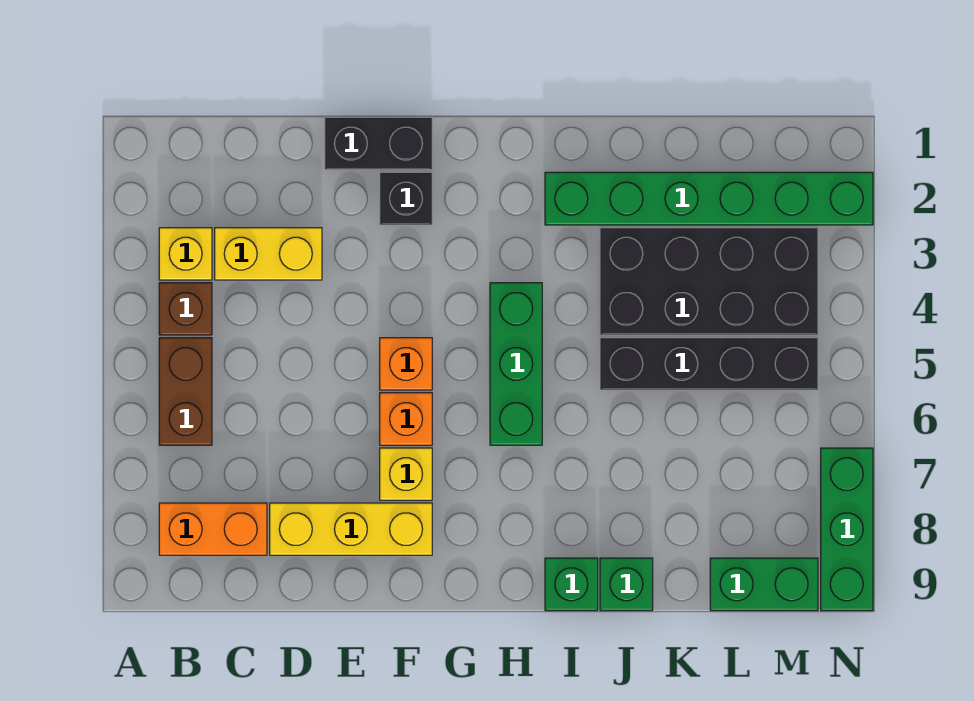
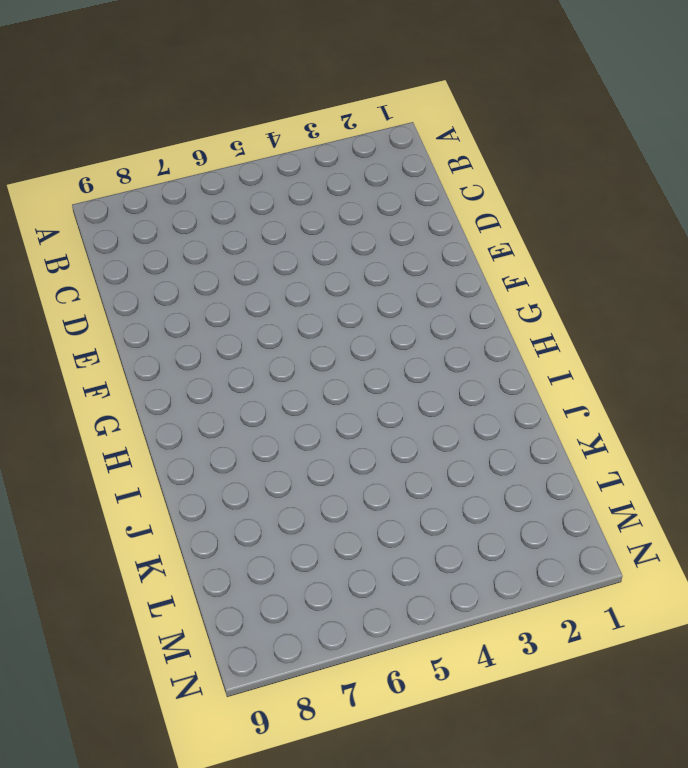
none -> yellow brick B3 level 1
none -> brown brick B4 level 1
none -> brown brick B5:B6 level 1

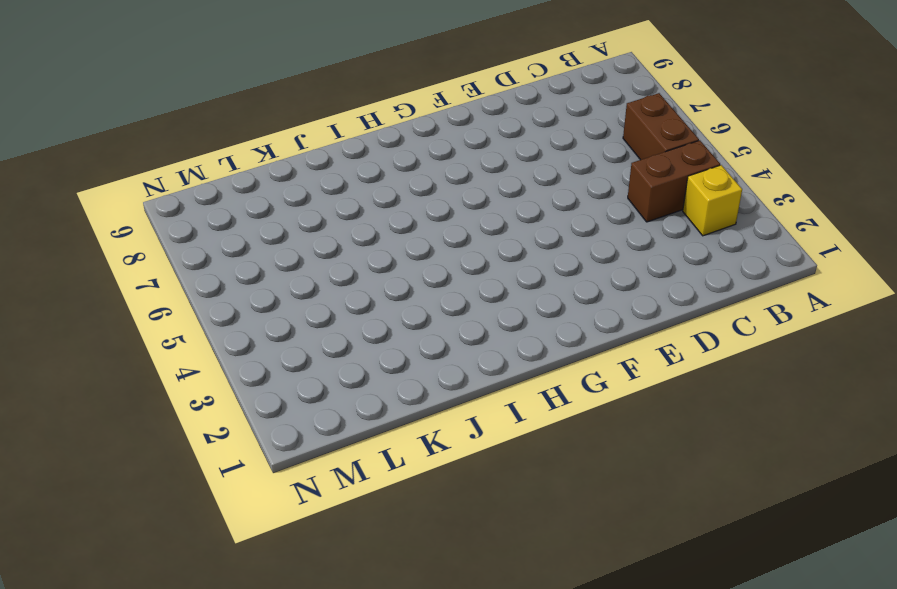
brown brick B4:C4 level 1 -> brown brick B4 level 1
none -> orange brick B8:C8 level 1
none -> yellow brick C3:D3 level 1
none -> yellow brick D8:F8 level 1

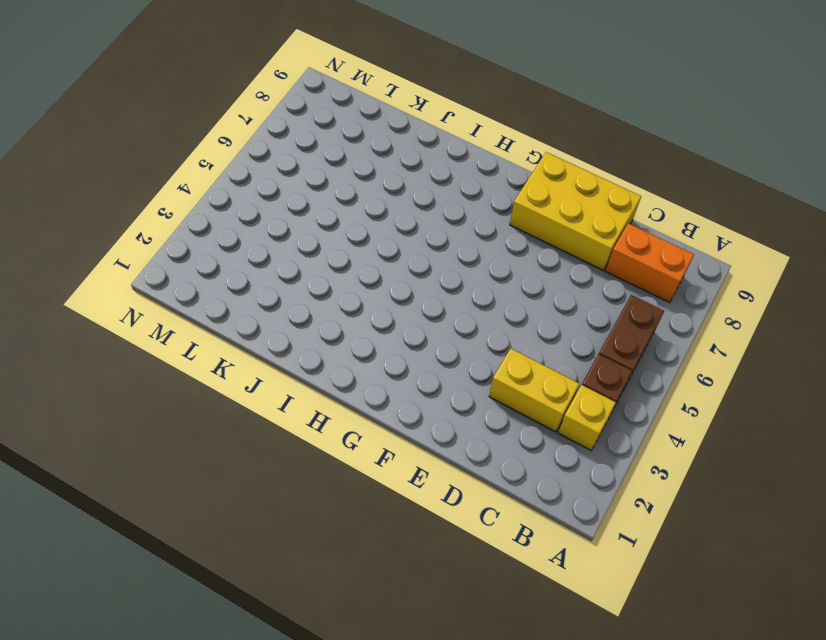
yellow brick D8:F9 level 1 -> yellow brick D8:F8 level 1
none -> black brick E1:F1 level 1
none -> black brick F2 level 1
none -> orange brick F5 level 1

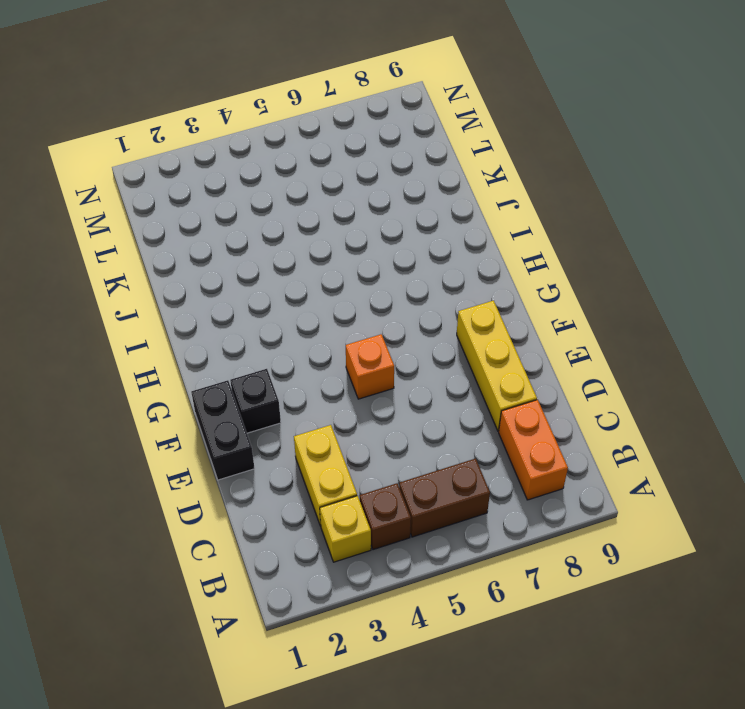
none -> orange brick F6 level 1
none -> yellow brick F7 level 1
none -> green brick H4:H6 level 1

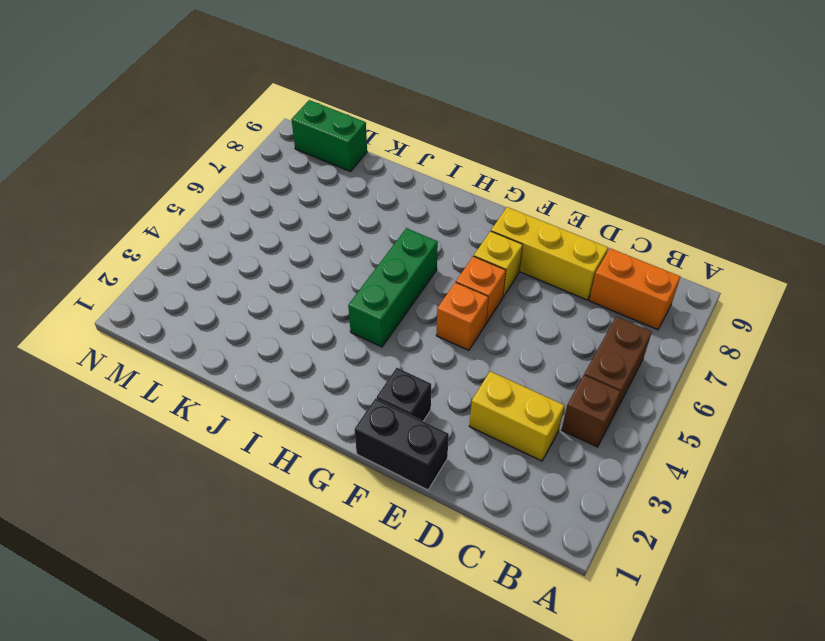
none -> yellow brick B3 level 1
none -> green brick I2:N2 level 1
none -> green brick I9 level 1

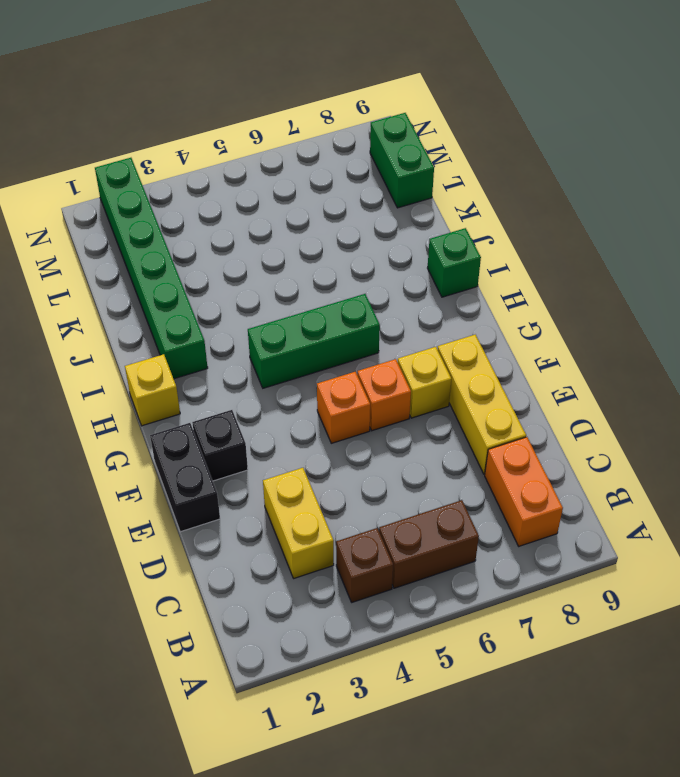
yellow brick H1 level 1 -> yellow brick B3 level 1
none -> black brick J3:M4 level 1
none -> black brick J5:M5 level 1
none -> green brick J9 level 1

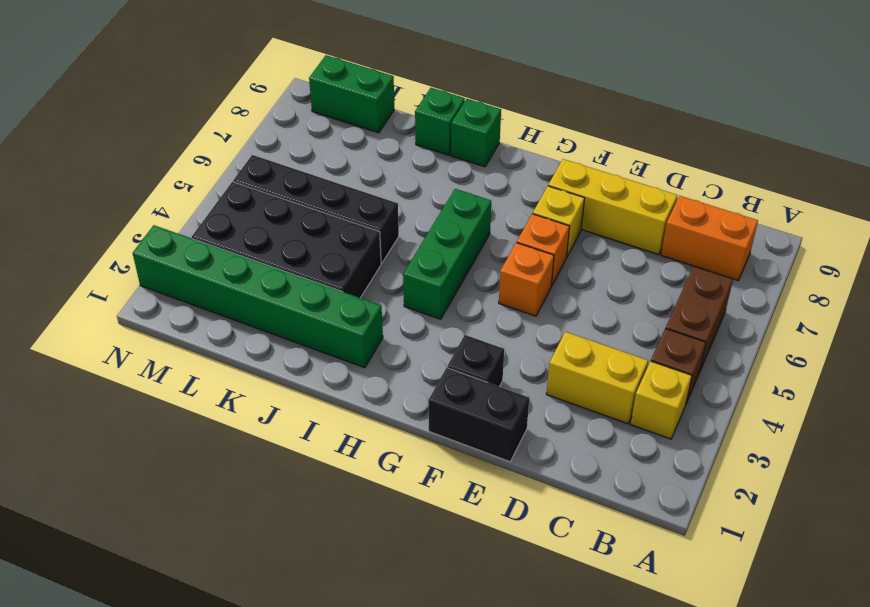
none -> green brick N7:N9 level 1

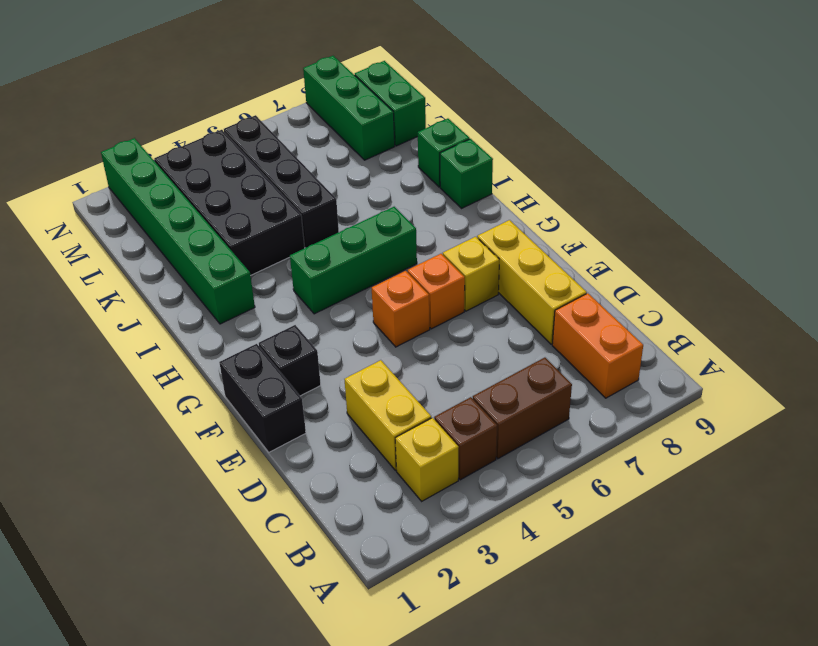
green brick L8:N8 level 1 -> green brick N7:N9 level 1

